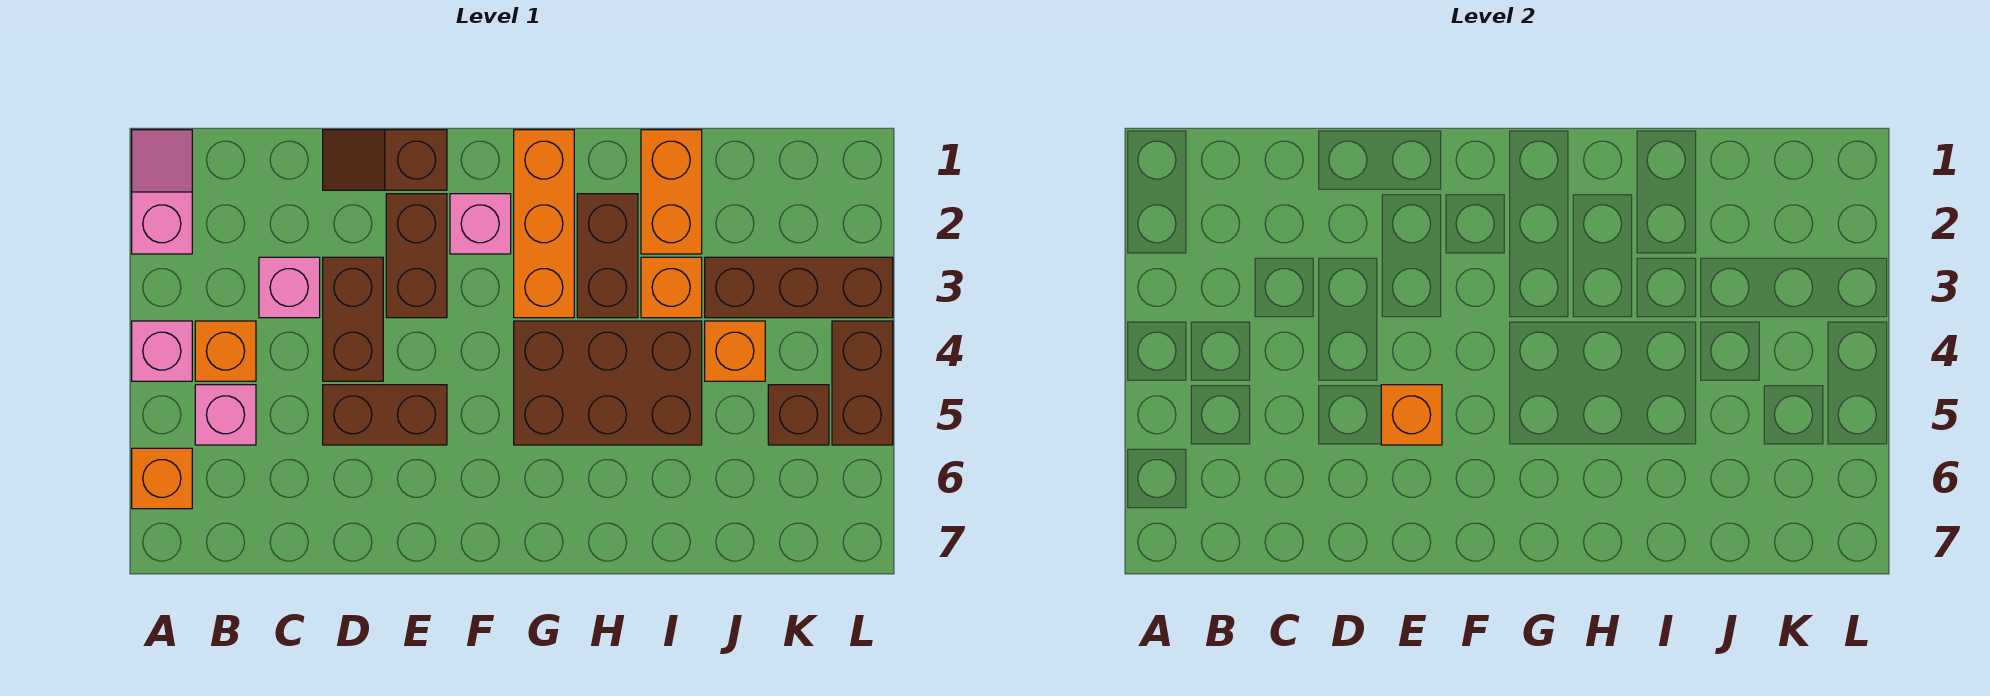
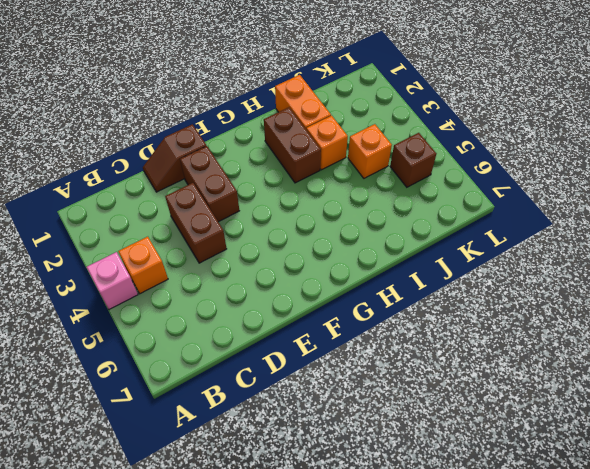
none -> pink slope A1:A2 level 1 top 2
none -> orange brick A6 level 1
none -> pink brick B5 level 1

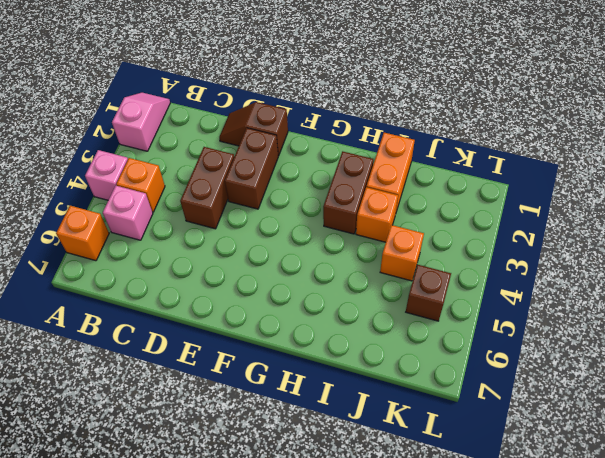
none -> pink brick C3 level 1
none -> brown brick D5:E5 level 1
none -> pink brick F2 level 1

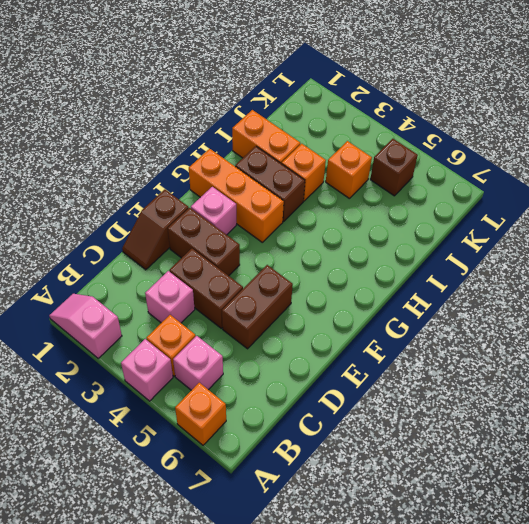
none -> brown brick G4:I5 level 1
none -> brown brick J3:L3 level 1
none -> brown brick L4:L5 level 1

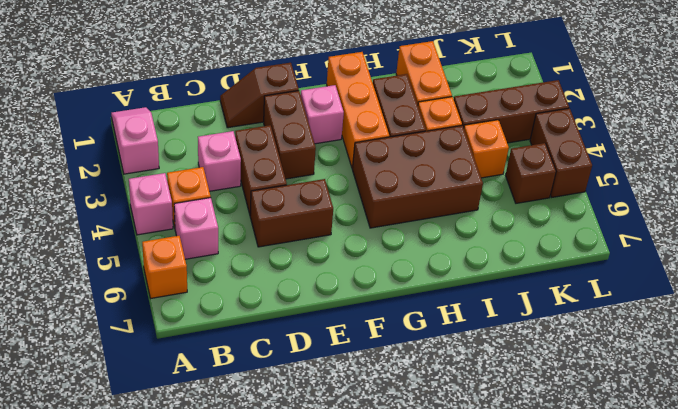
none -> orange brick E5 level 2

